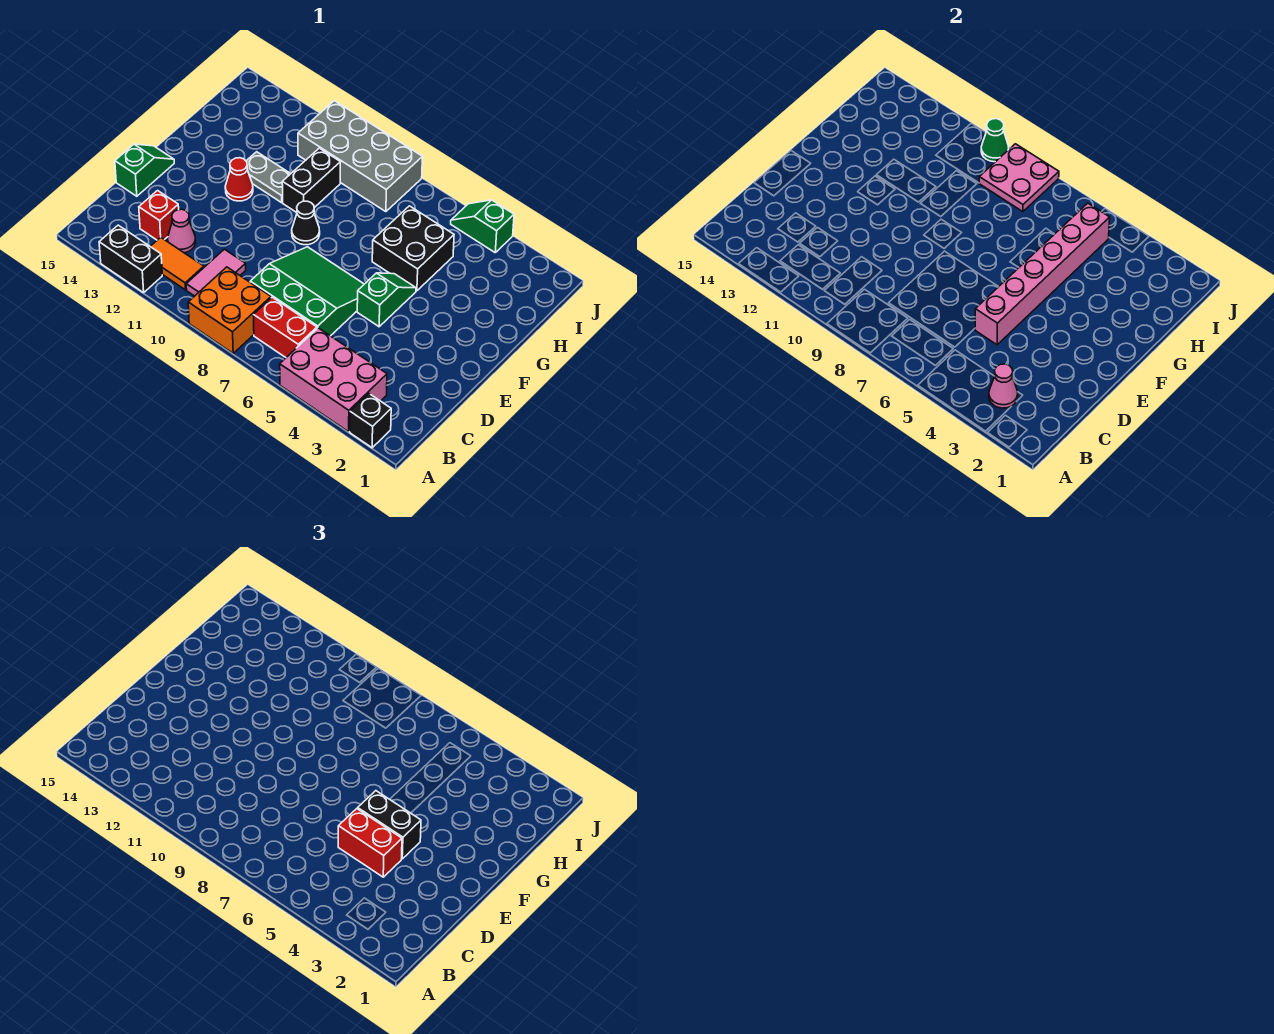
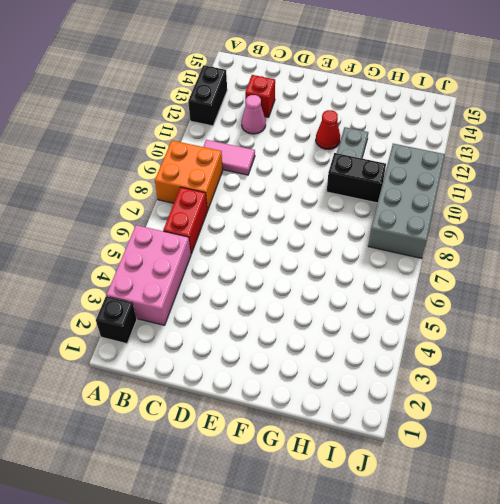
none -> orange tile B11:B12 level 1
none -> green slope C6:E8 level 1 top C
none -> green slope D15:E15 level 1 top D

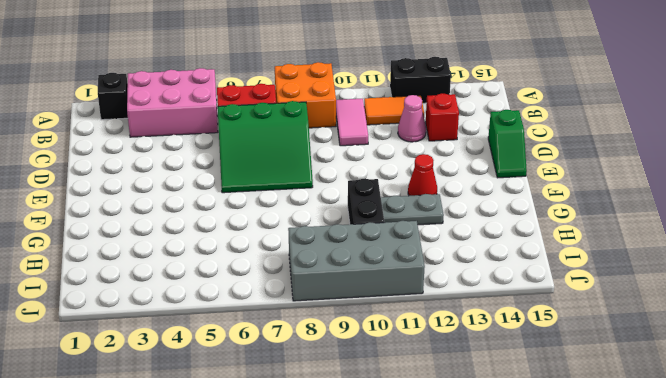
none -> green slope E5:F5 level 1 top E
none -> black cone F9 level 1
none -> black brick G5:H6 level 1

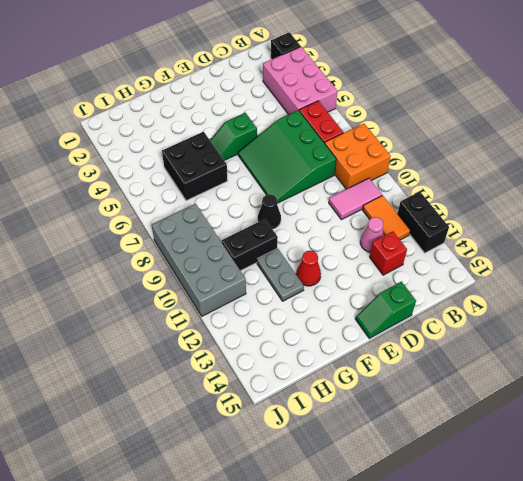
none -> green slope J4:J5 level 1 top 4
none -> pink cone B3 level 2
none -> pink brick D5:I5 level 2

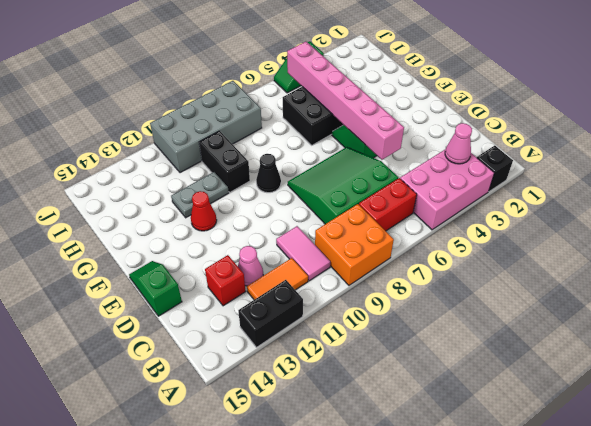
none -> pink plate I8:J9 level 2
none -> green cone J10 level 2
none -> red brick D4:D5 level 3

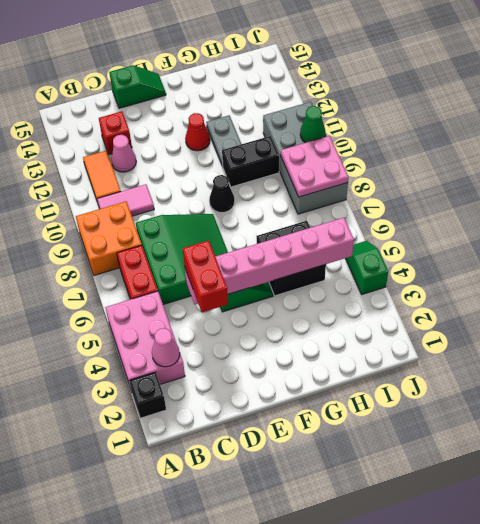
none -> black brick A12:A13 level 1
none -> black brick E4:E5 level 3

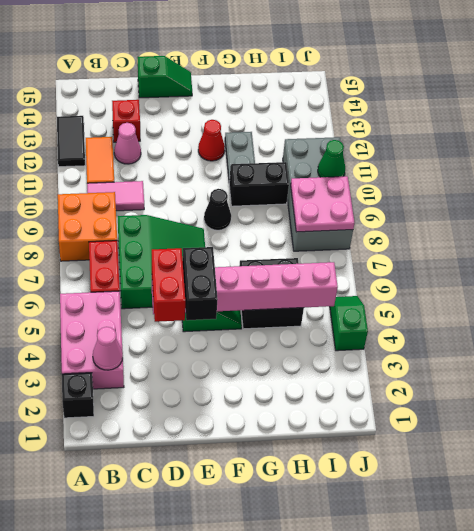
black tile A12:A13 level 1 -> black brick A12:A13 level 1

